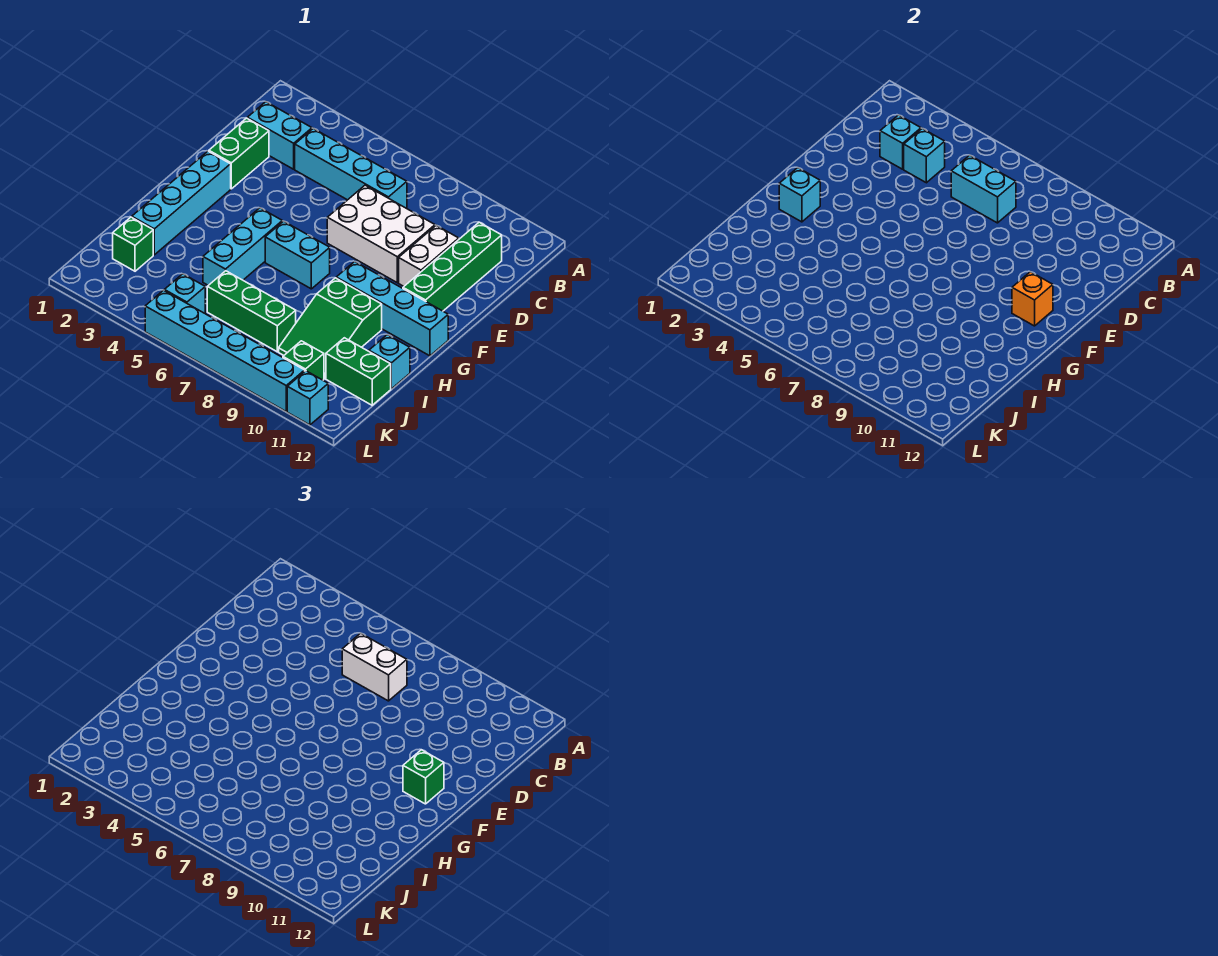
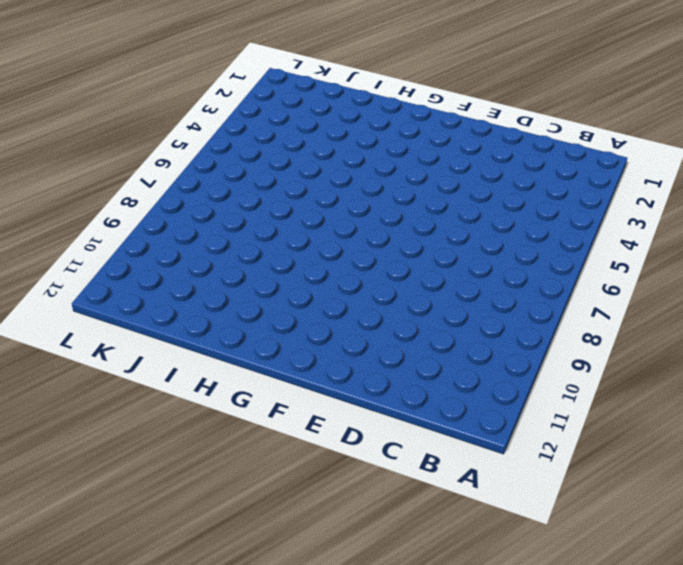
none -> cyan brick C2:C3 level 1
none -> cyan brick C4:C7 level 1
none -> green brick C11:F11 level 1

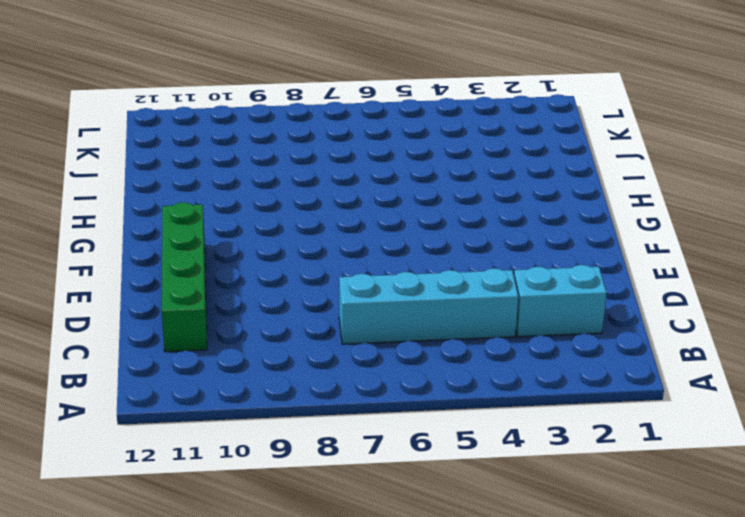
none -> green brick D2:E2 level 1
none -> white brick D7:E9 level 1
none -> white brick D10:E10 level 1

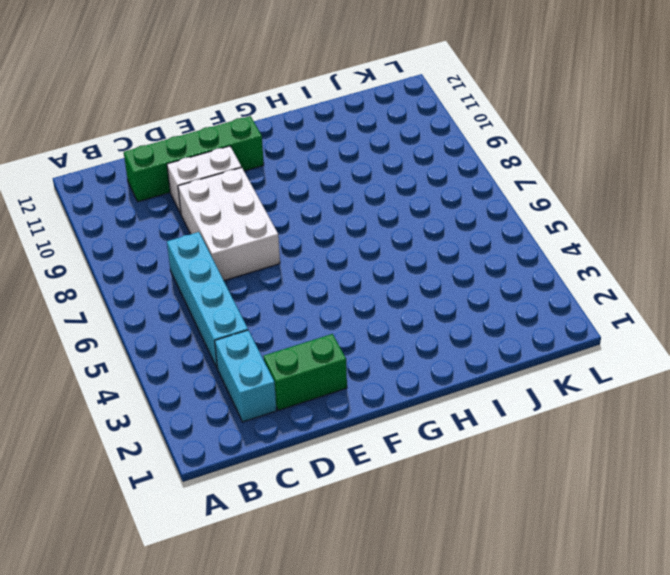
none -> cyan brick F2:I2 level 1
none -> cyan brick G5:I5 level 1
none -> cyan brick G6:G7 level 1

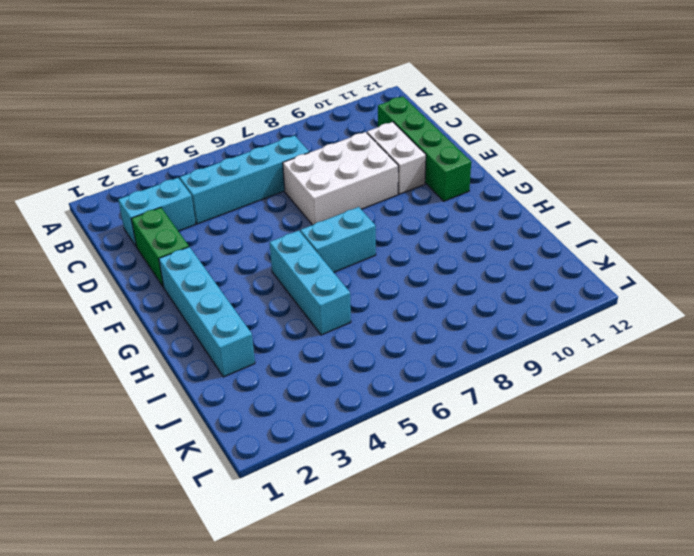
none -> cyan brick G9:G12 level 1
none -> green slope H9:J10 level 1 top H
none -> cyan brick I12 level 1

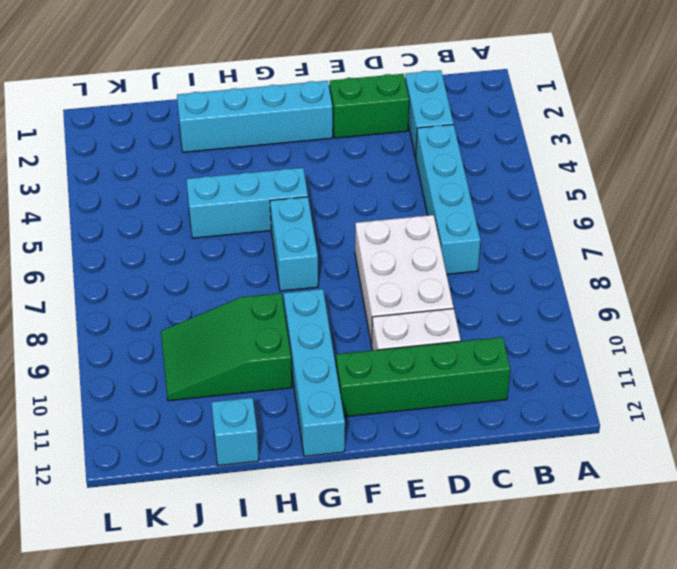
none -> green brick J2 level 1
none -> green brick J6:J8 level 1
none -> green brick J11:J12 level 1

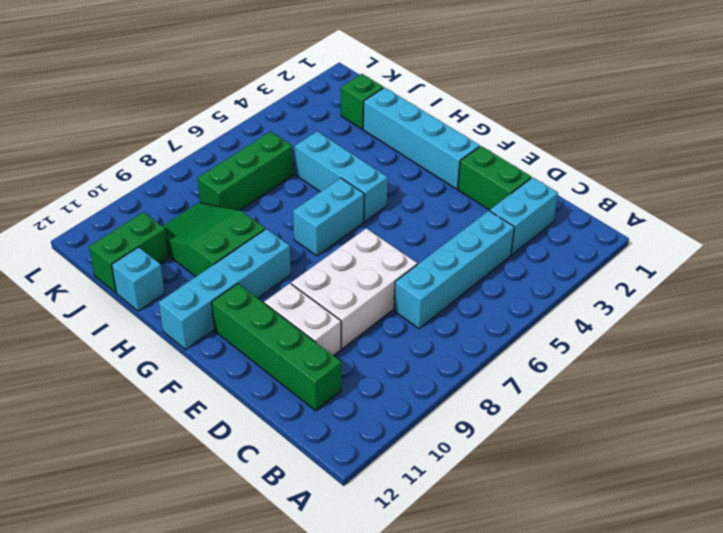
none -> cyan brick K5 level 1
none -> green brick K10 level 1
none -> cyan brick L5:L10 level 1

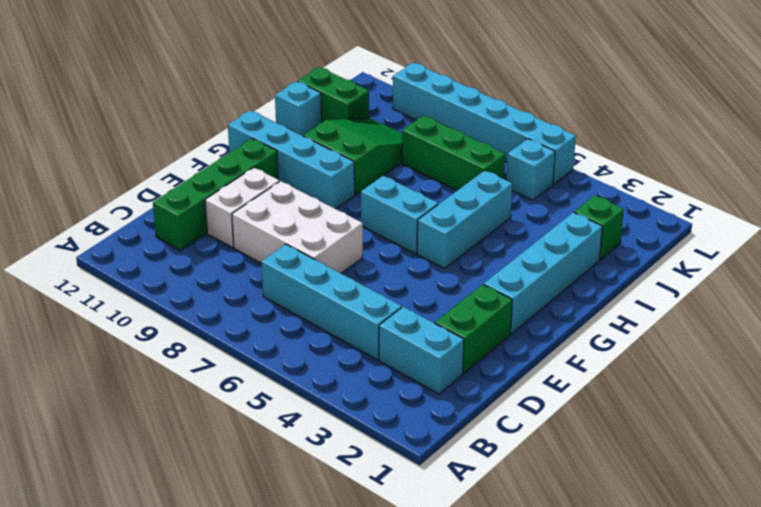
none -> green brick K10 level 1
none -> cyan brick L11 level 1
none -> cyan brick C3 level 2

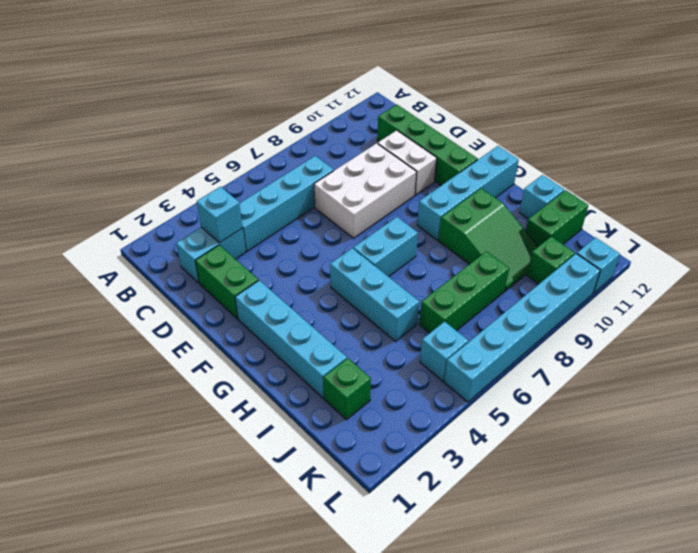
none -> cyan brick C4 level 2
none -> cyan brick C6:C7 level 2
none -> orange brick F11 level 2

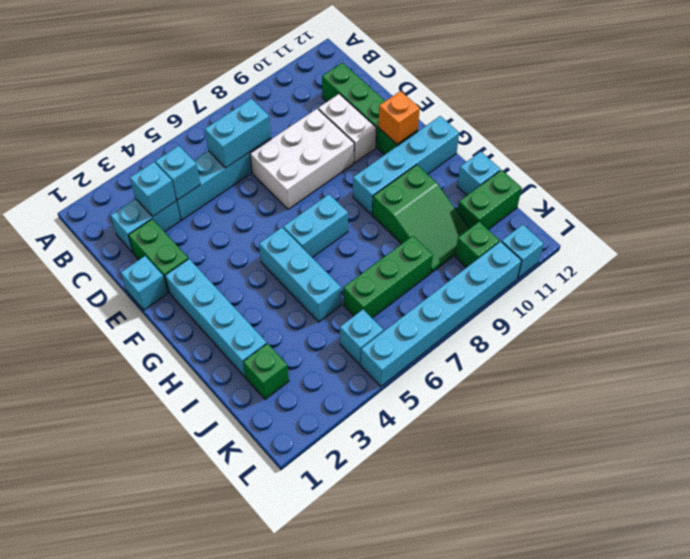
cyan brick E1 level 1 -> cyan brick G2 level 2
none -> white brick C6:C7 level 3
none -> green brick F11 level 3

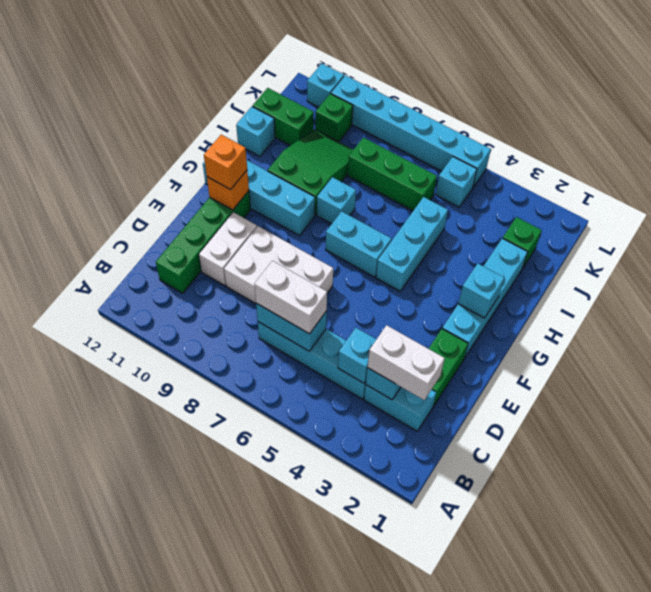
white brick C2:C3 level 3 -> none
orange brick F11 level 3 -> green brick F11 level 3
cyan brick H8 level 1 -> none

